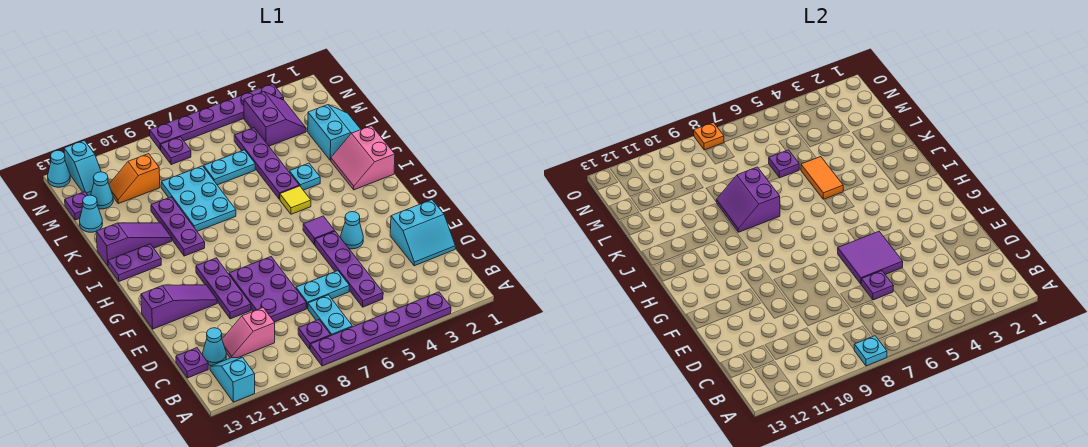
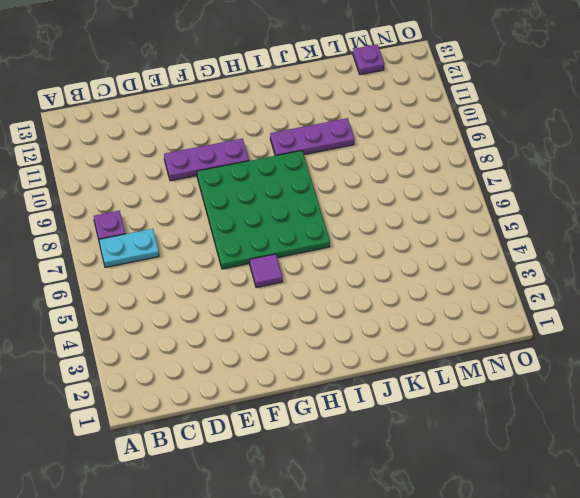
green plate F6:I9 level 1 -> purple plate D8:F9 level 1
none -> purple plate A3:A8 level 1
none -> cyan slope A12:B12 level 1 top A
none -> purple plate C5:F5 level 1
none -> pink slope C10:C11 level 1 top 10

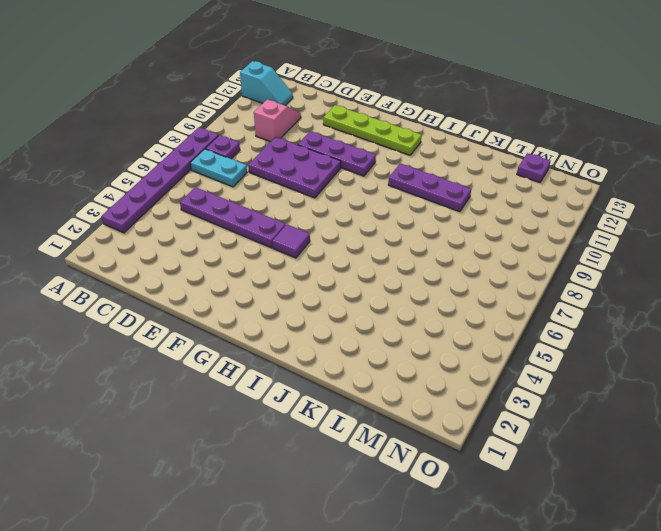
lime plate E12:H12 level 1 -> purple slope F11:F13 level 1 top 13
none -> cyan cone C12 level 1
none -> purple plate C13 level 1
none -> cyan slope D1:E2 level 1 top E
none -> cyan plate D6:D7 level 1

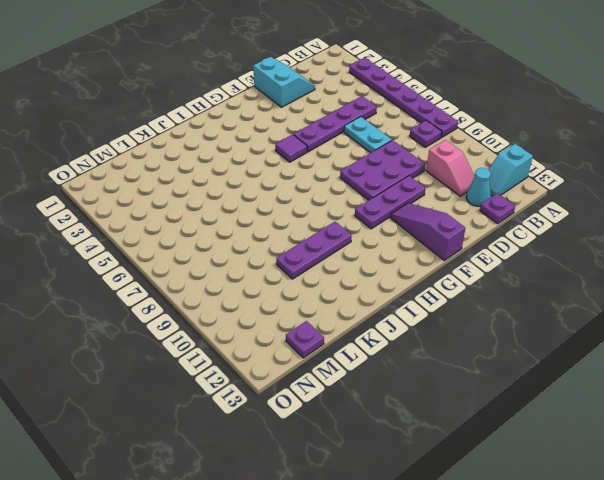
none -> cyan plate B7:C7 level 1
none -> cyan cone F4 level 1
none -> pink slope I1:J2 level 1 top 1
none -> yellow tile I5 level 1

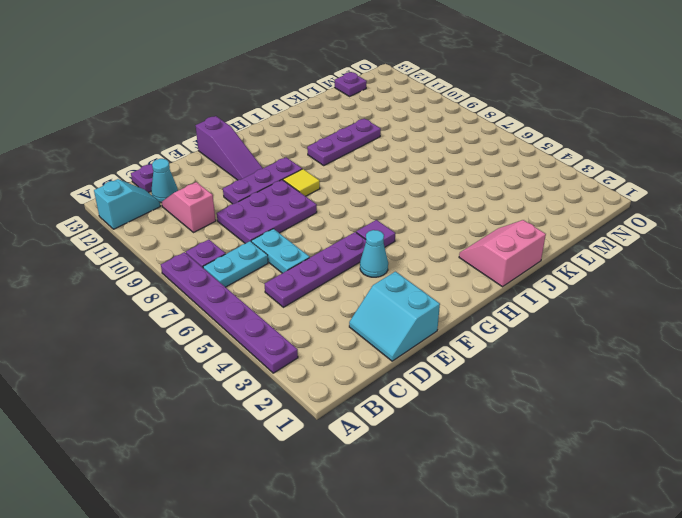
yellow tile G9 level 1 -> yellow tile I5 level 1
none -> purple plate I12:I13 level 1
none -> cyan plate J4 level 1
none -> purple plate J5:M5 level 1
none -> cyan plate J8:L9 level 1

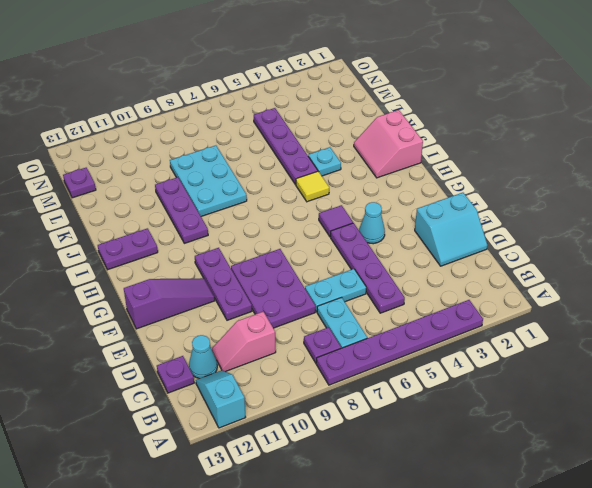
none -> purple slope J11:J13 level 1 top 13
none -> cyan slope K1:L2 level 1 top 2
none -> cyan plate L6:L7 level 1
none -> cyan cone L13 level 1

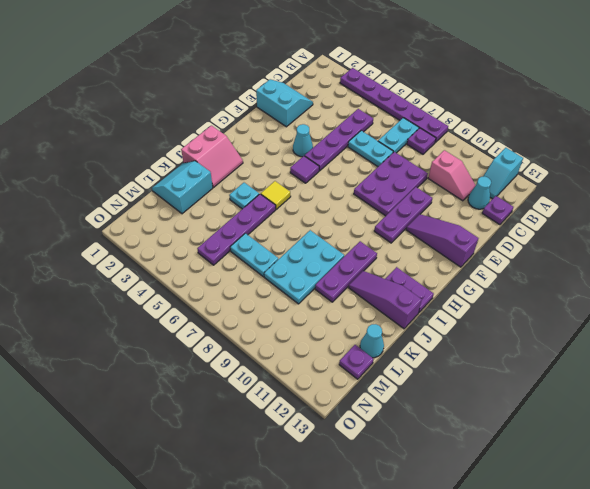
none -> purple slope M3:N4 level 1 top 4
none -> orange slope M10:M11 level 1 top 10
none -> cyan cone M12 level 1
none -> purple plate N8 level 1

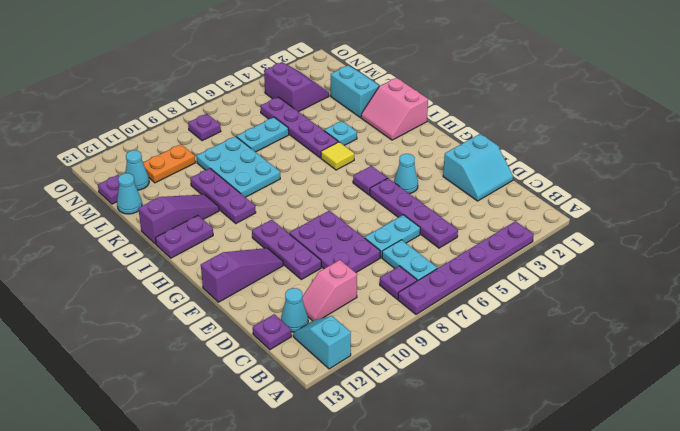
orange plate M10:M11 level 1 -> orange slope M10:M11 level 1 top 10
none -> cyan slope N12:O12 level 1 top O
none -> purple plate O3:O8 level 1
none -> cyan cone O13 level 1
none -> cyan plate A8 level 2

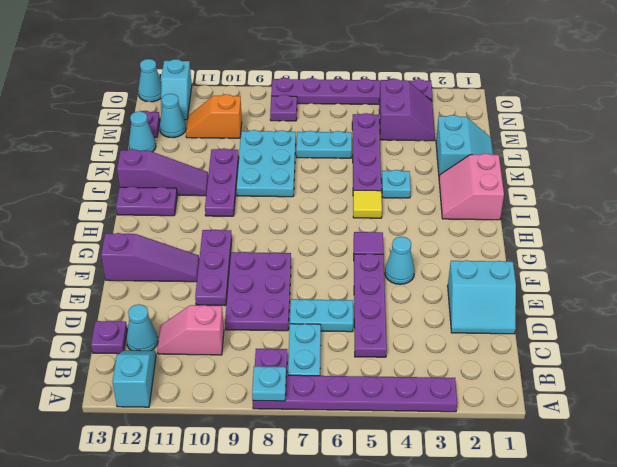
none -> purple plate D6 level 2
none -> purple tile E5:F6 level 2
none -> orange tile J5:K5 level 2
none -> purple slope J8:K9 level 2 top 8

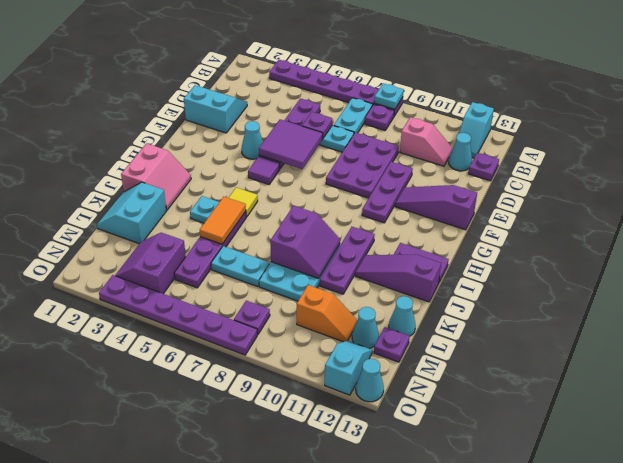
none -> purple plate L6 level 2
none -> orange plate O8 level 2

